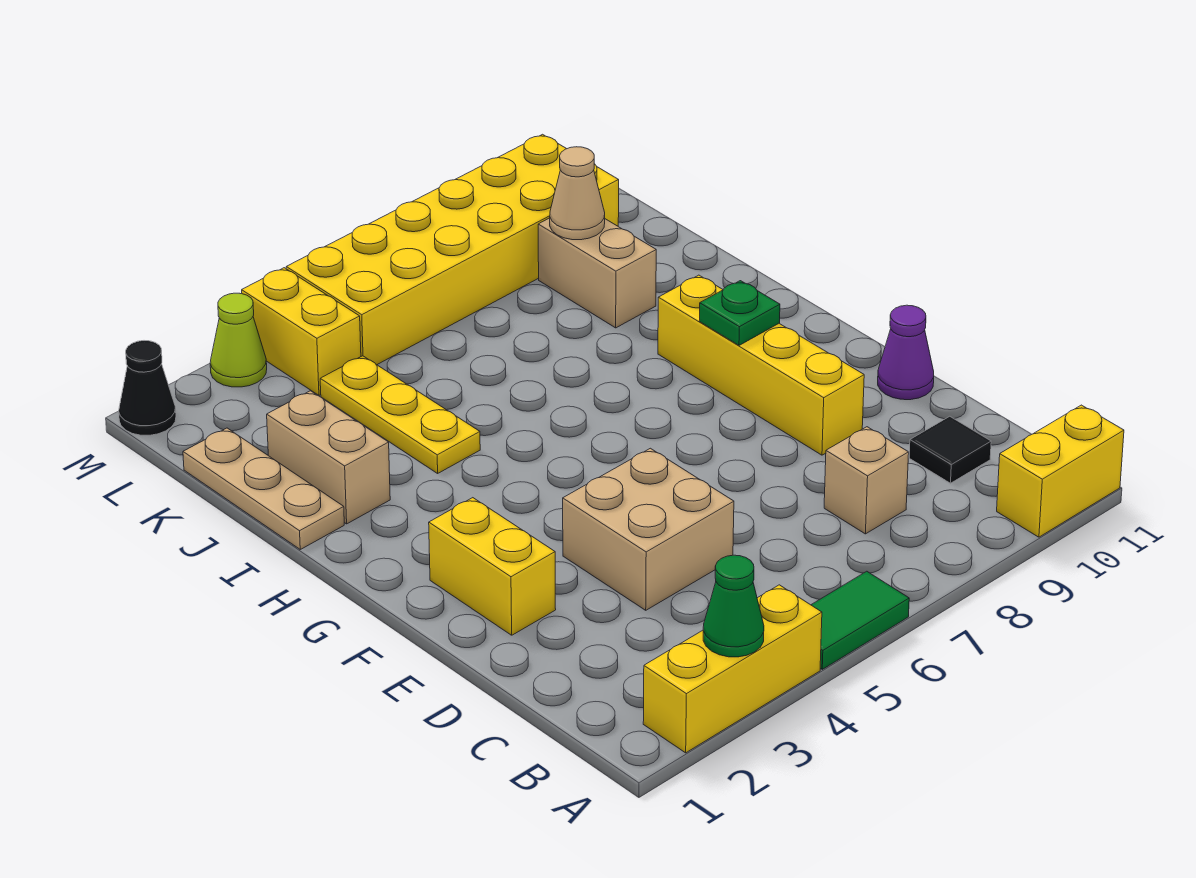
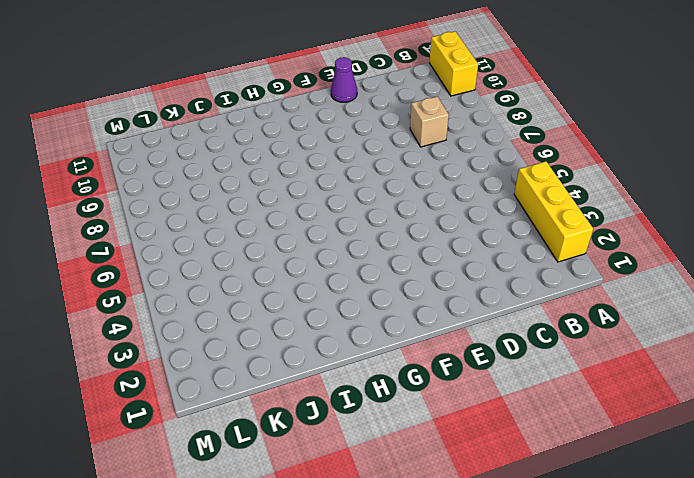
none -> green tile A5:A6 level 1
none -> black tile C10 level 1
none -> tan brick D4:E5 level 1

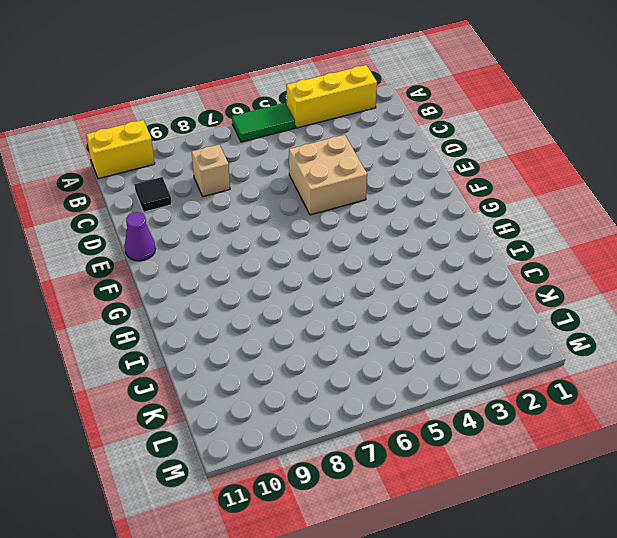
none -> yellow brick E2:F2 level 1
none -> yellow brick E9:H9 level 1
none -> tan plate I1:K1 level 1

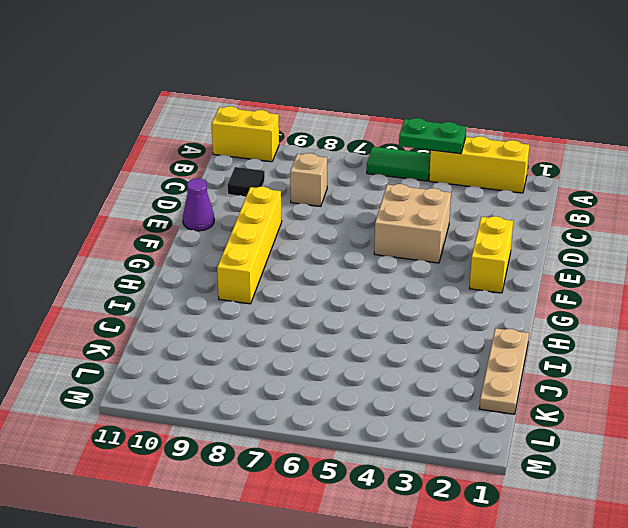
green plate A4:A5 level 2 -> none
none -> tan brick I2:J2 level 1
none -> yellow plate I4:K4 level 1
none -> tan brick J9:K9 level 1

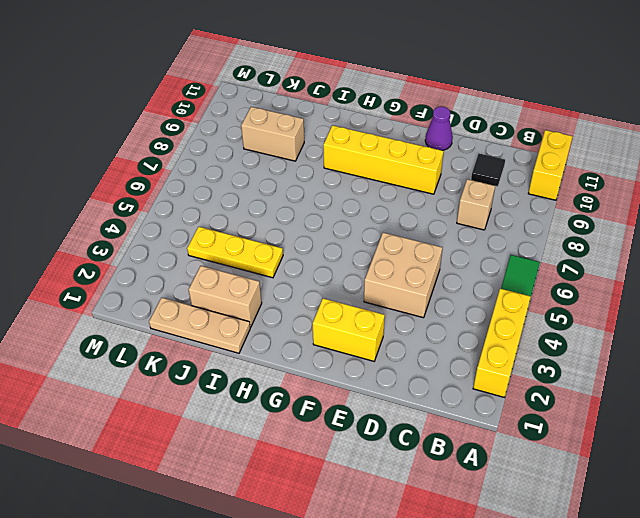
none -> yellow brick L4:M4 level 1
none -> yellow brick L5:M10 level 1
none -> black cone M1 level 1

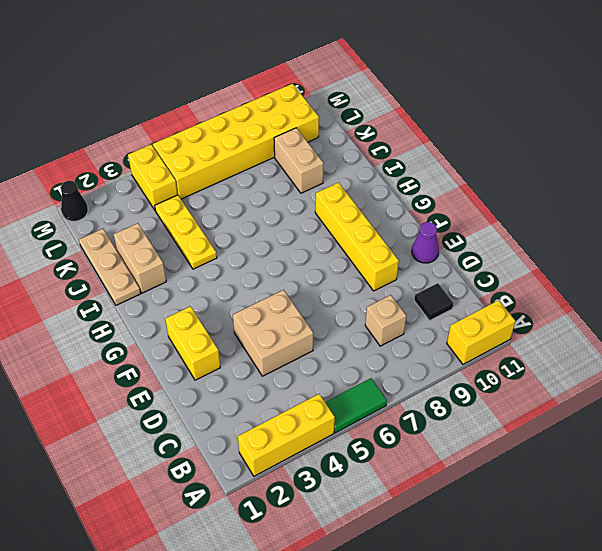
none -> lime cone M3 level 1
none -> green cone A3 level 2
none -> green plate G9 level 2

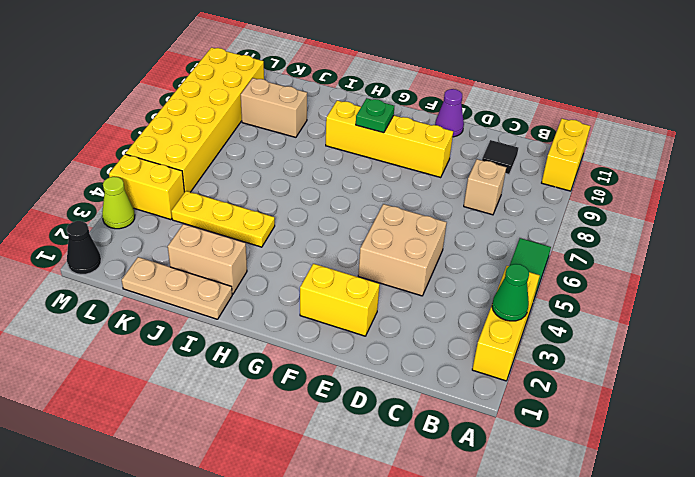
none -> tan cone K9 level 2

